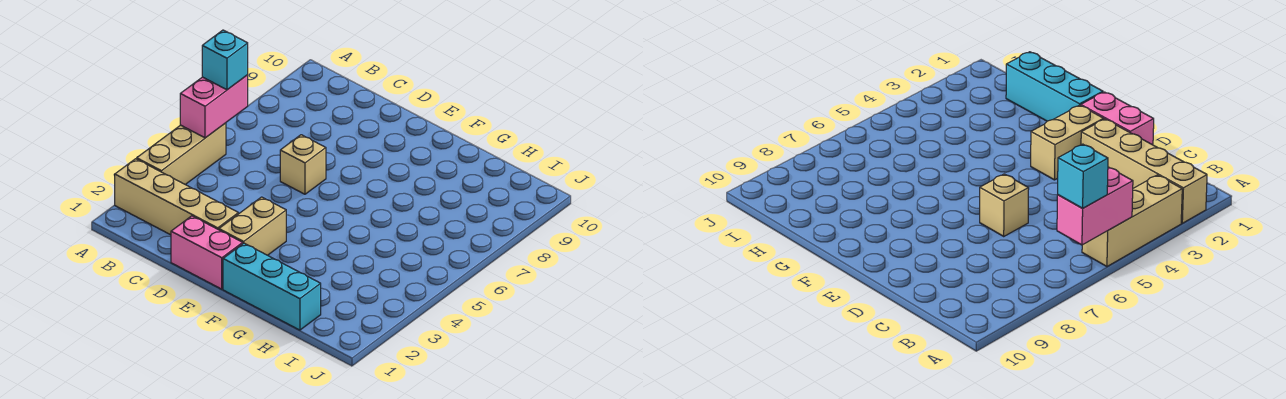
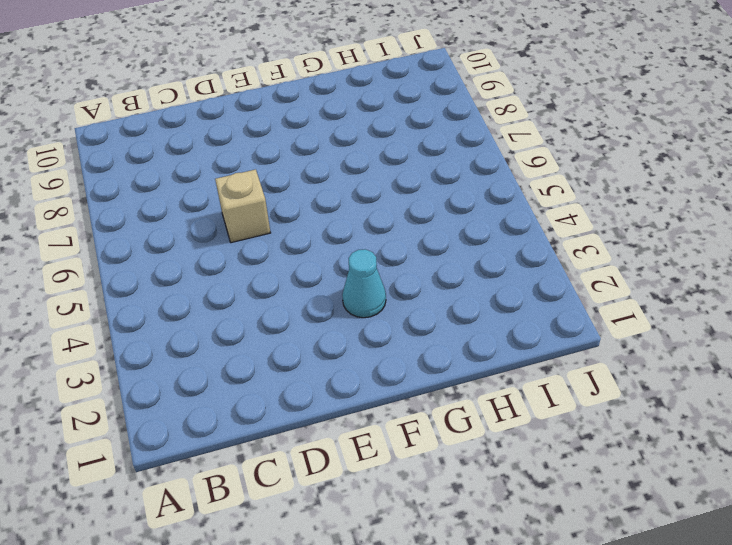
cyan cone F3 level 1 -> none
none -> tan brick A2:D2 level 1
none -> tan brick A3:A5 level 1

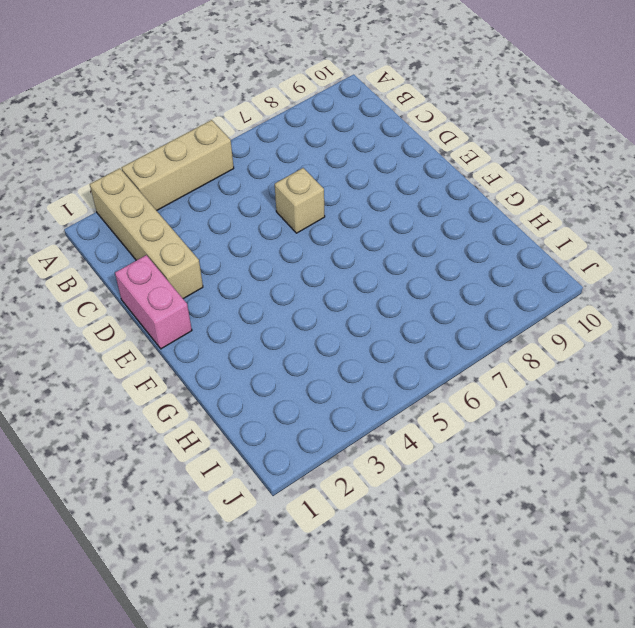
none -> tan brick E2:E3 level 1
none -> cyan brick F1:H1 level 1

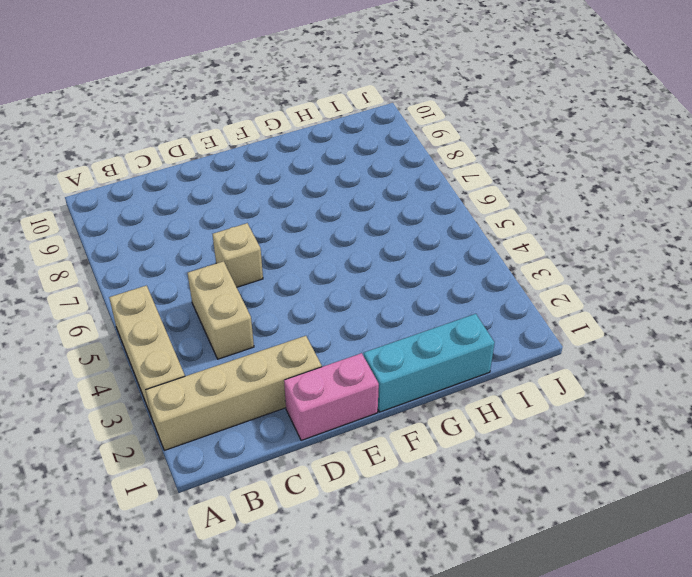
tan brick C4:C5 level 1 -> tan brick E2:E3 level 1
none -> pink brick A5:A6 level 2
none -> cyan brick A6 level 3

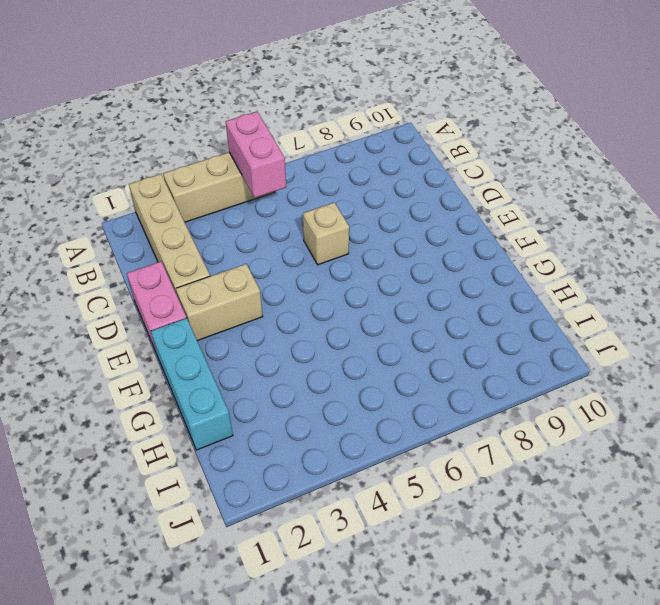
pink brick A5:B5 level 2 -> pink brick A5:A6 level 2
none -> cyan brick A6 level 3

